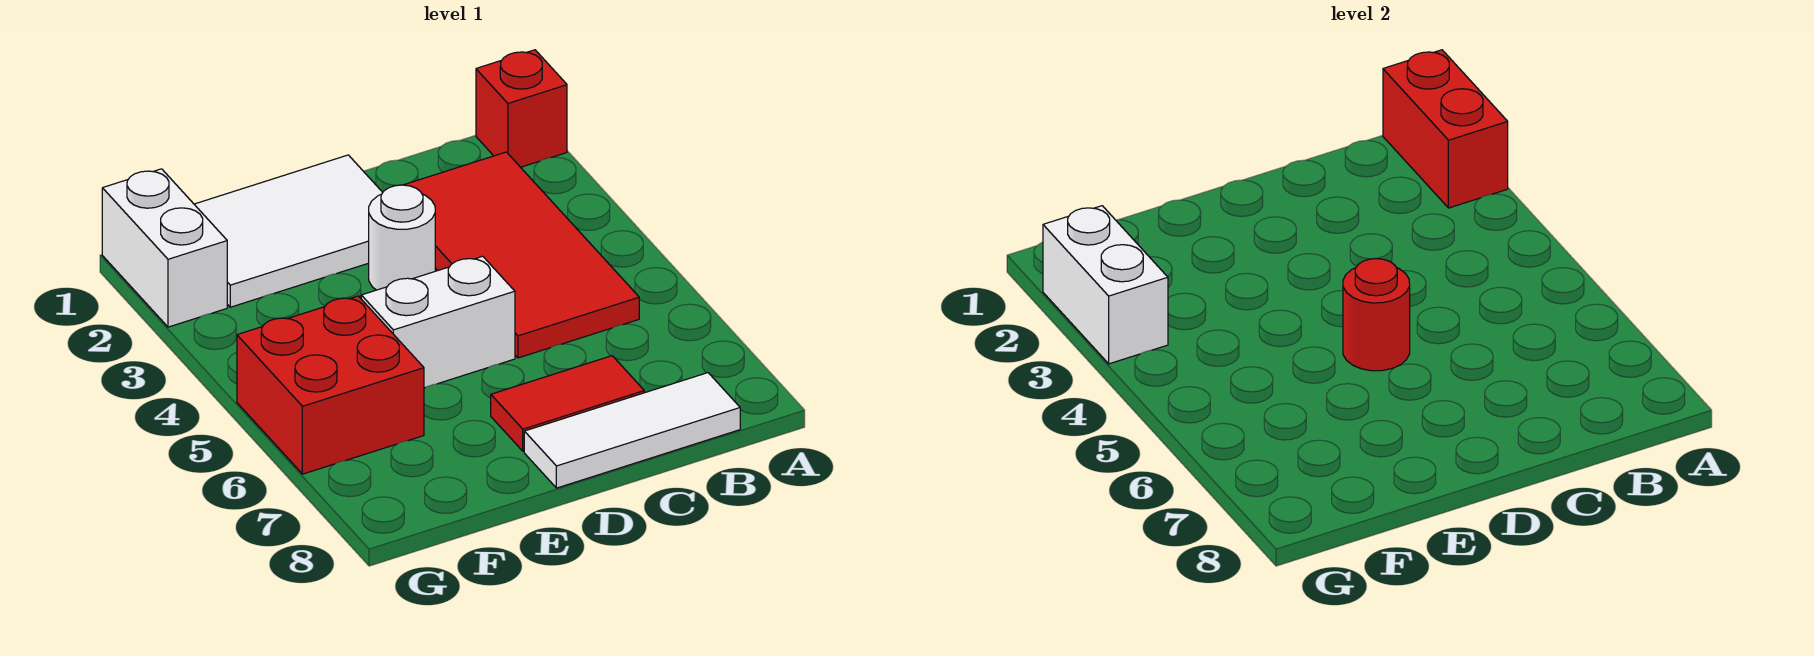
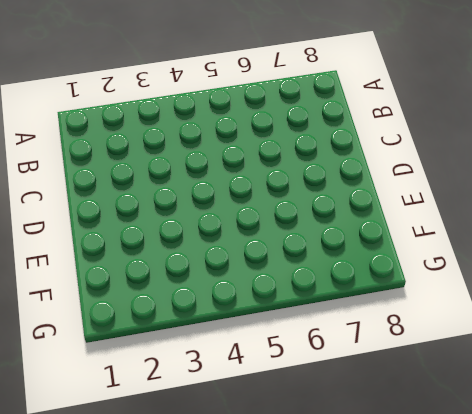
none -> red brick A1 level 1
none -> red tile B2:C5 level 1
none -> white tile B8:D8 level 1

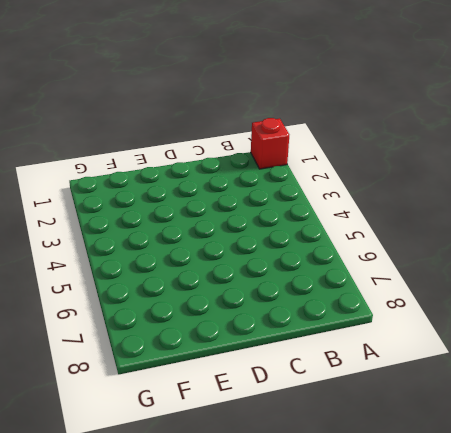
none -> red tile B2:C5 level 1
none -> white tile B8:D8 level 1
none -> red tile C7:D7 level 1

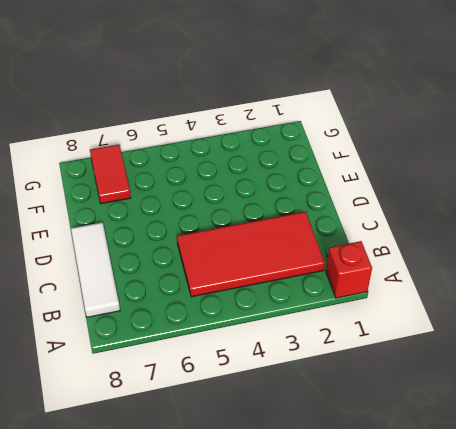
red tile F7:G7 level 1 -> red tile C7:D7 level 1
none -> white tile D1:F2 level 1
none -> white round brick D3 level 1
none -> white brick D5:E5 level 1

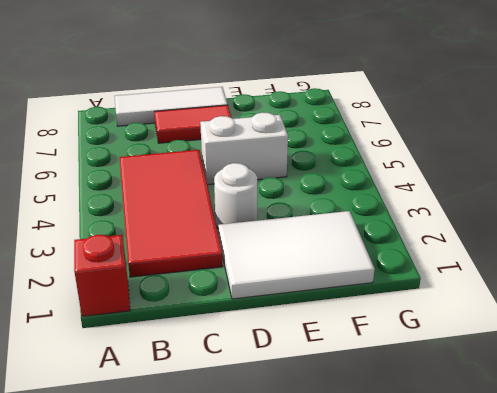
none -> red brick F5:G6 level 1
none -> white brick G1:G2 level 1
none -> red brick A1:A2 level 2

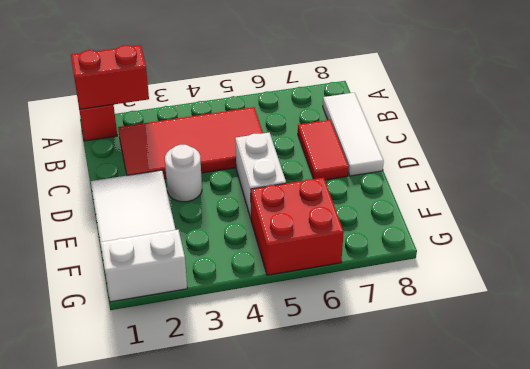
none -> red round brick D5 level 2
none -> white brick G2:G3 level 2

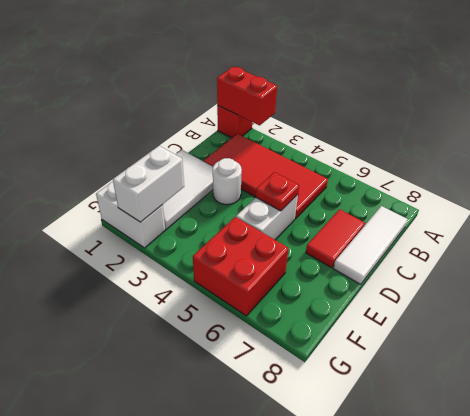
red plate D5 level 2 -> red round brick D5 level 2
white brick F2:G2 level 2 -> white brick G2:G3 level 2

